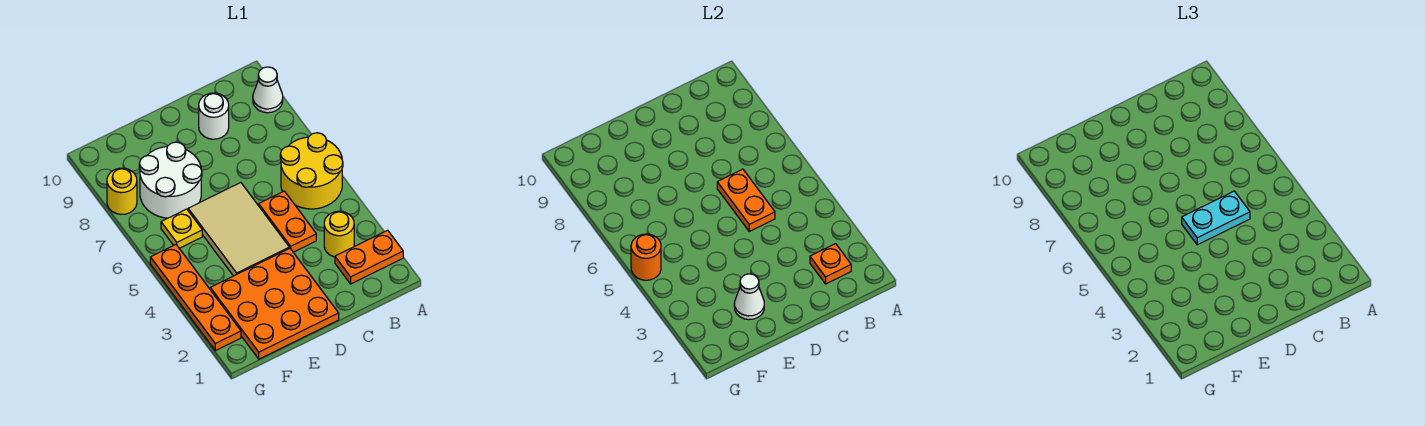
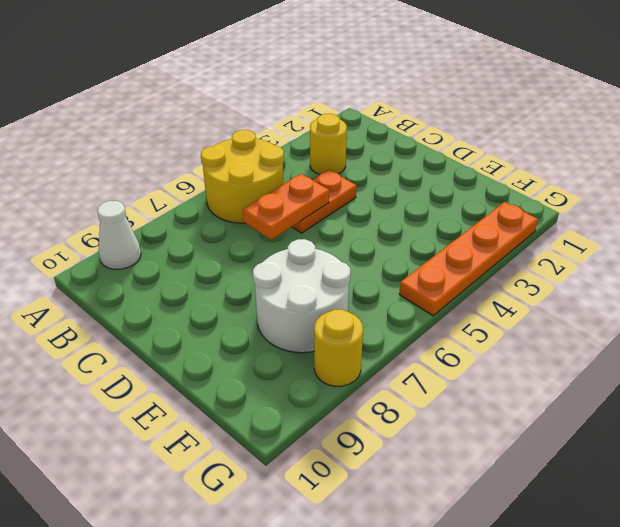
none -> orange plate A2:B2 level 1
none -> white round brick C9 level 1
none -> orange plate D1:F3 level 1

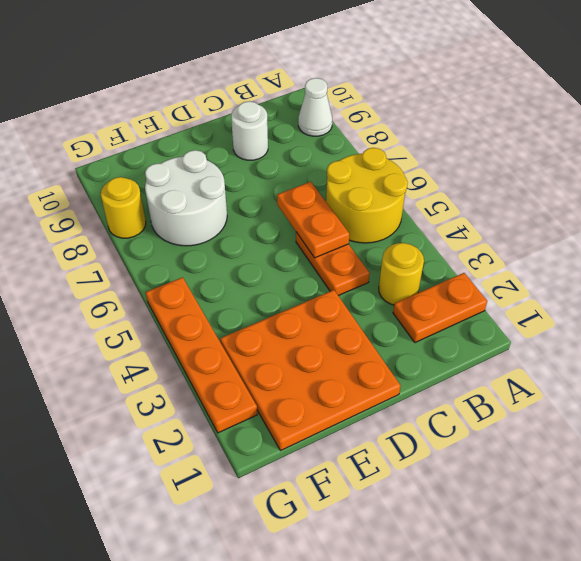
none -> tan tile D4:E6 level 1
none -> yellow plate F6 level 1
none -> orange plate B2 level 2

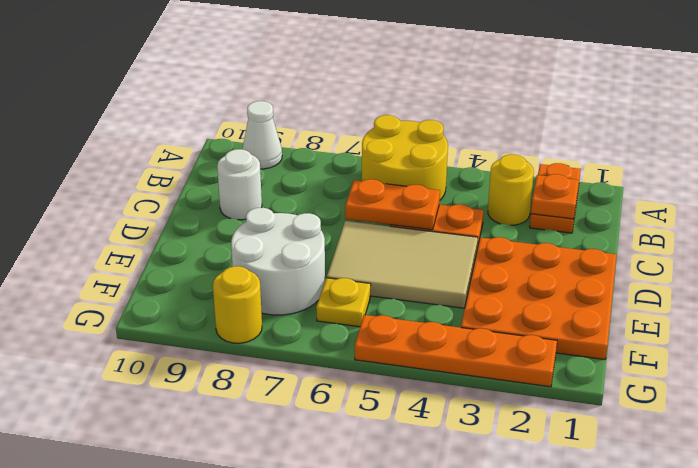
none -> white cone E2 level 2
none -> orange round brick G5 level 2
none -> cyan plate C5:D5 level 3

